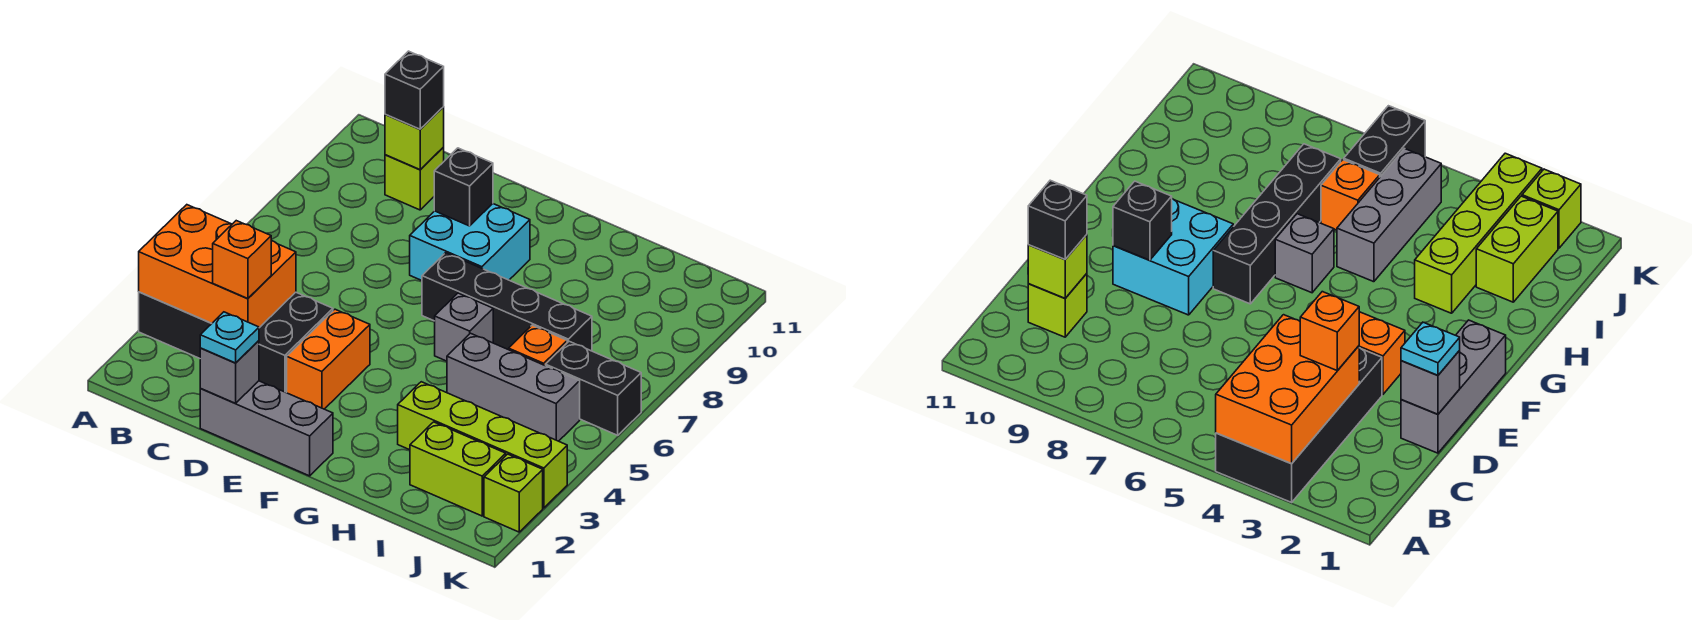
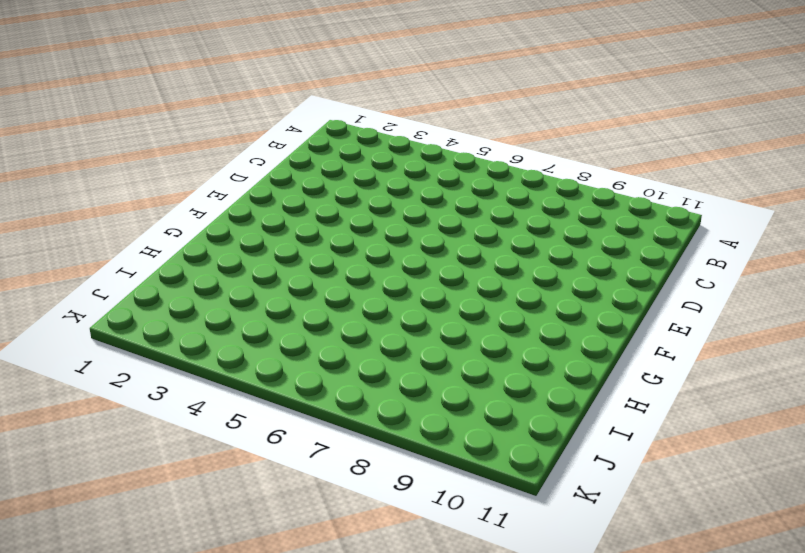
none -> black brick A3:D4 level 1
none -> lime brick C10 level 1
none -> grey brick D1:F1 level 1

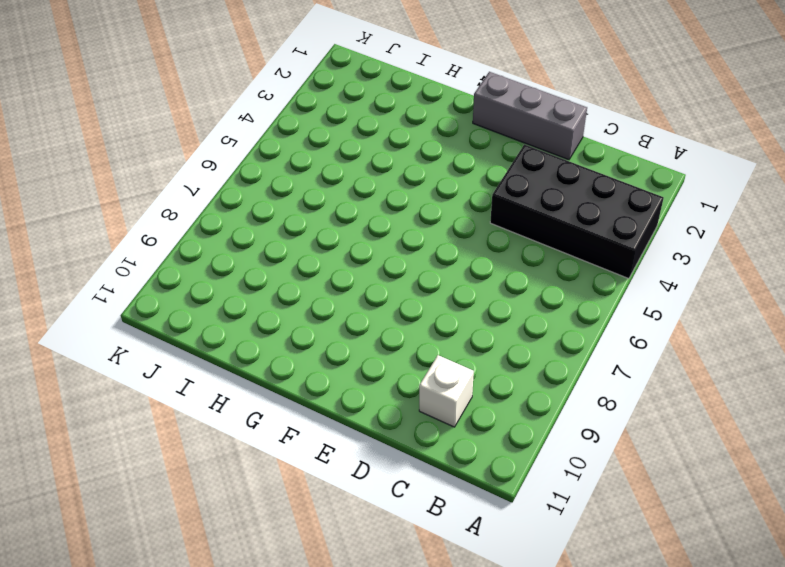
white brick C10 level 1 -> lime brick C10 level 1
none -> orange brick E3:E4 level 1
none -> cyan brick E8:F9 level 1
none -> black brick F7:I7 level 1

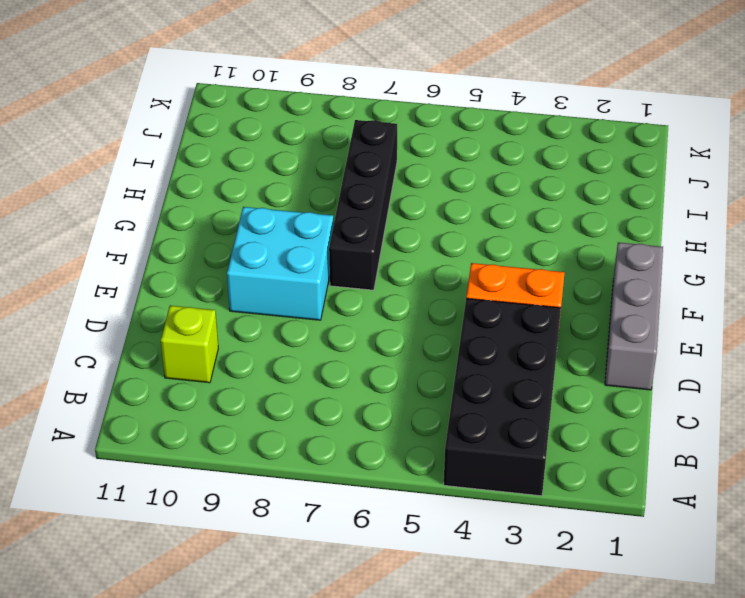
none -> grey brick G6 level 1
none -> lime brick H3:K3 level 1
none -> grey brick H5:J5 level 1

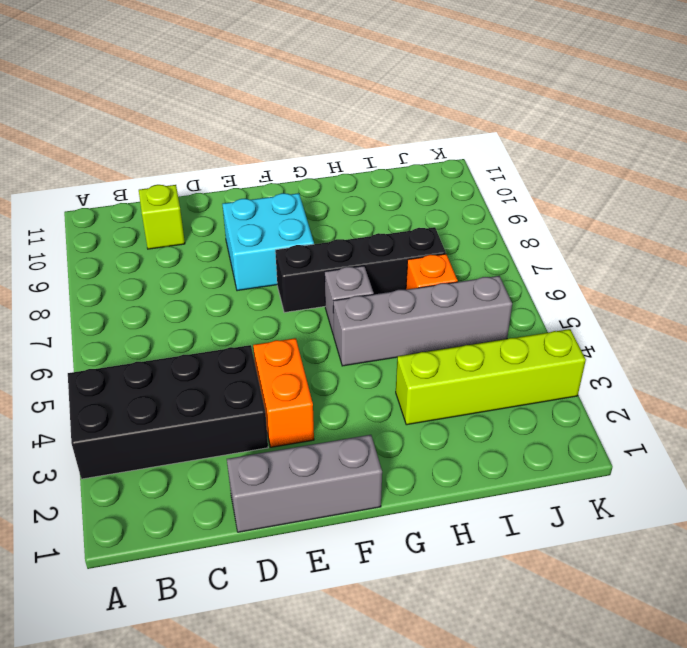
grey brick G5:J5 level 1 -> grey brick H5:J5 level 1
none -> lime brick I2:J2 level 1
none -> black brick J6:K6 level 1
none -> lime brick K2 level 1

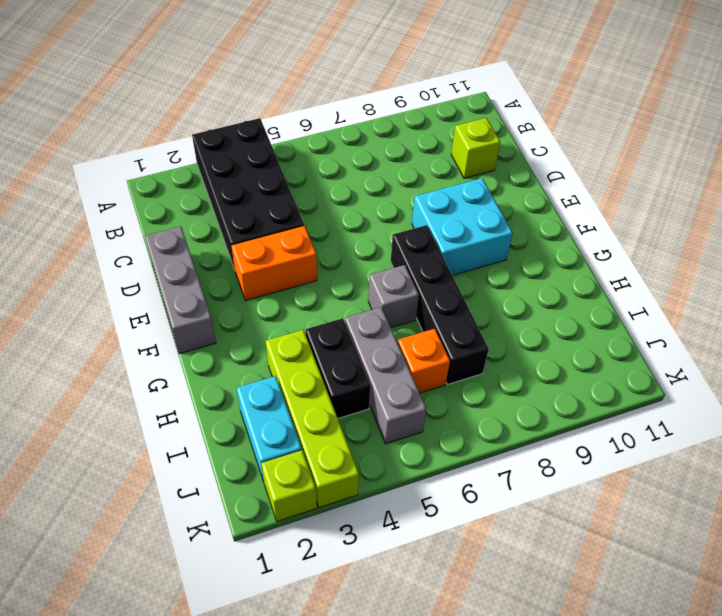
black brick H4:I4 level 1 -> black brick J6:K6 level 1
cyan brick I2:J2 level 1 -> lime brick I2:J2 level 1
none -> orange brick A3:C4 level 2
none -> lime brick C10 level 2
none -> grey brick D1 level 2

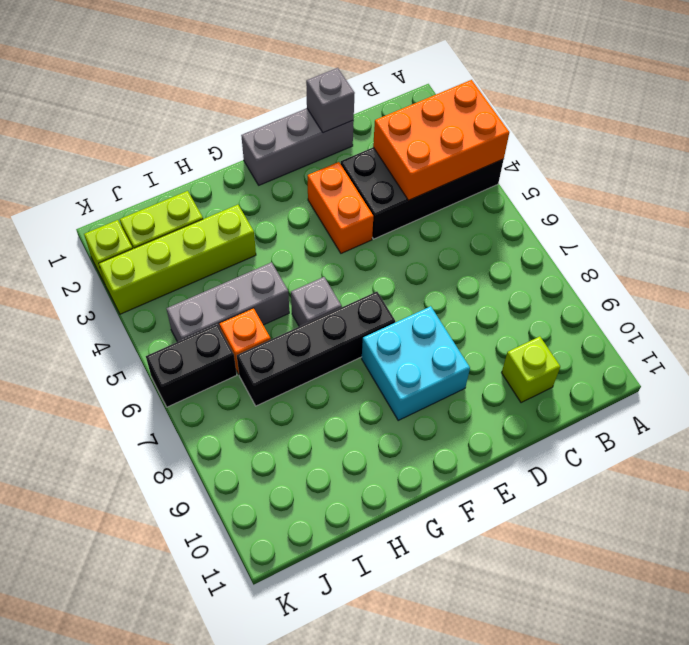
none -> lime brick C10 level 2
none -> black brick E9 level 2
none -> orange brick C3 level 3

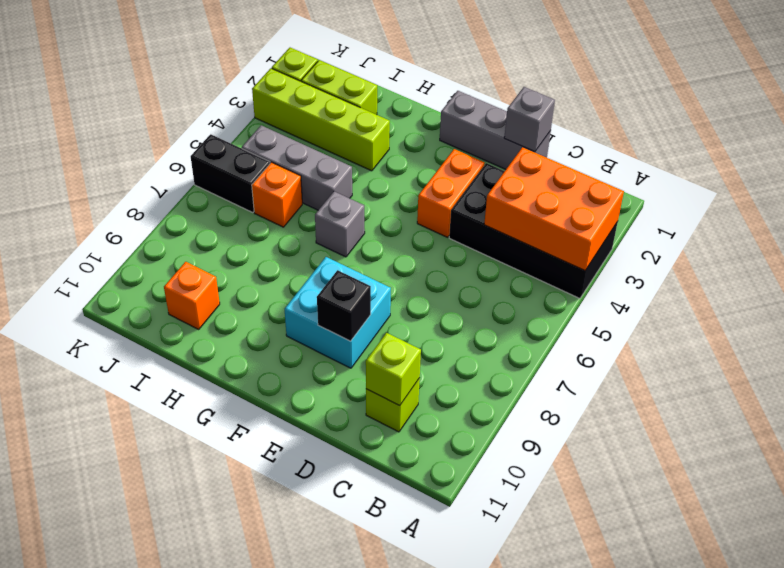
orange brick I10 level 1 -> orange brick C3 level 3
none -> black brick F7:I7 level 1
none -> black brick C10 level 3
none -> cyan plate D1 level 3

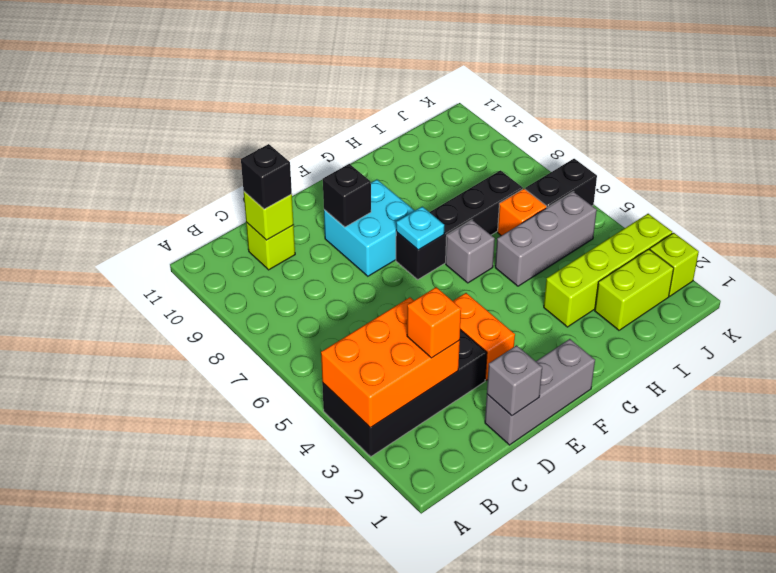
cyan plate F7 level 2 -> cyan plate D1 level 3

